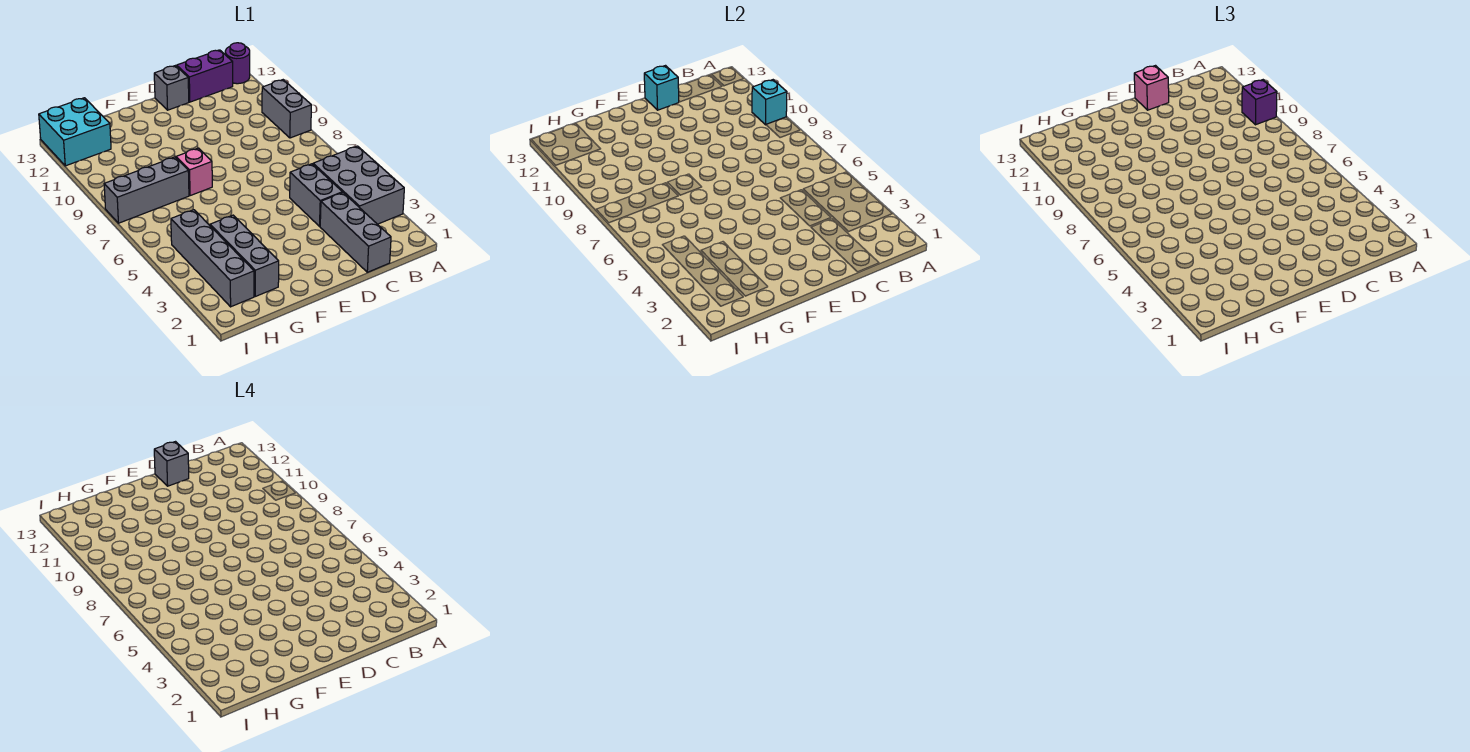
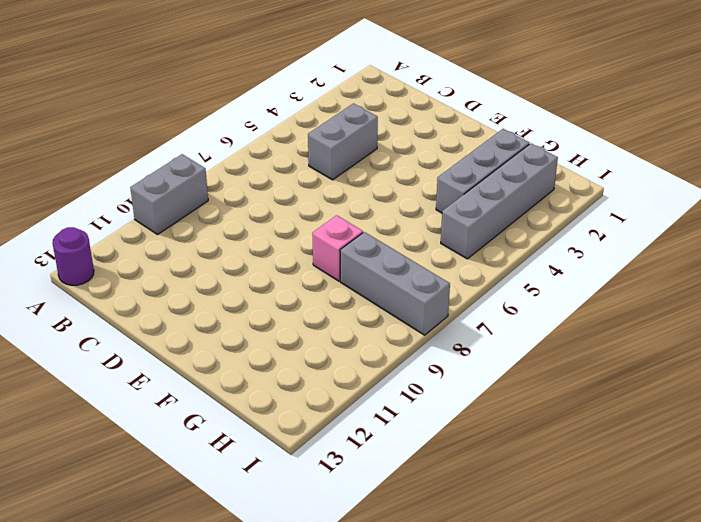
none -> grey brick A3:B5 level 1
none -> purple brick B13:C13 level 1
none -> grey brick C1:C3 level 1

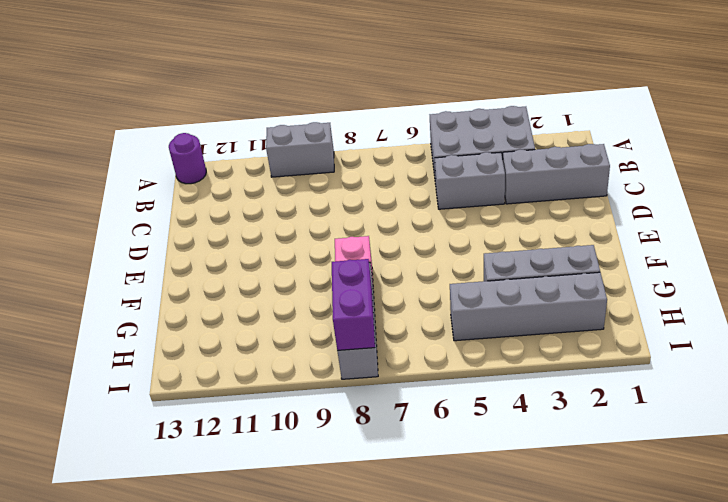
purple brick H8:I8 level 2 -> purple brick B13:C13 level 1
none -> grey brick D13 level 1
none -> cyan brick H12:I13 level 1
none -> cyan brick A10 level 2

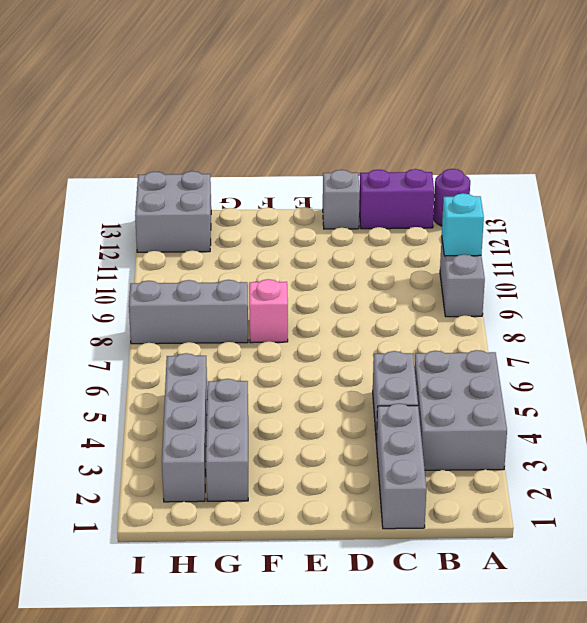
grey brick H12:I13 level 1 -> cyan brick H12:I13 level 1
none -> cyan brick D13 level 2
none -> purple brick A10 level 3
none -> pink brick D13 level 3

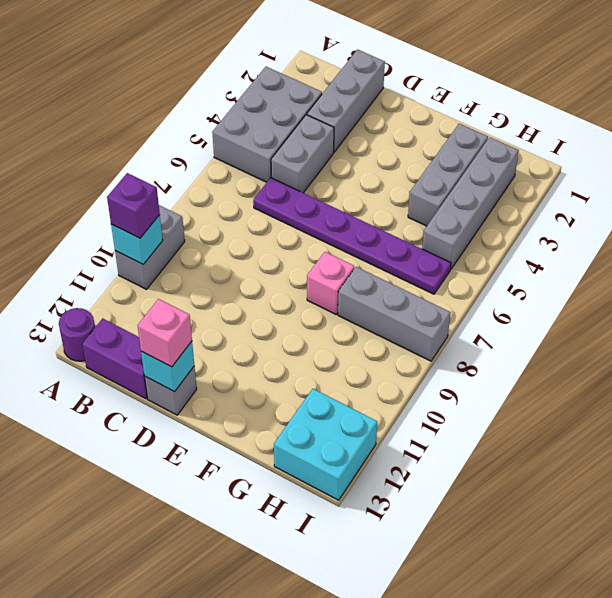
purple plate C6:H6 level 1 -> none
none -> grey brick D13 level 4

